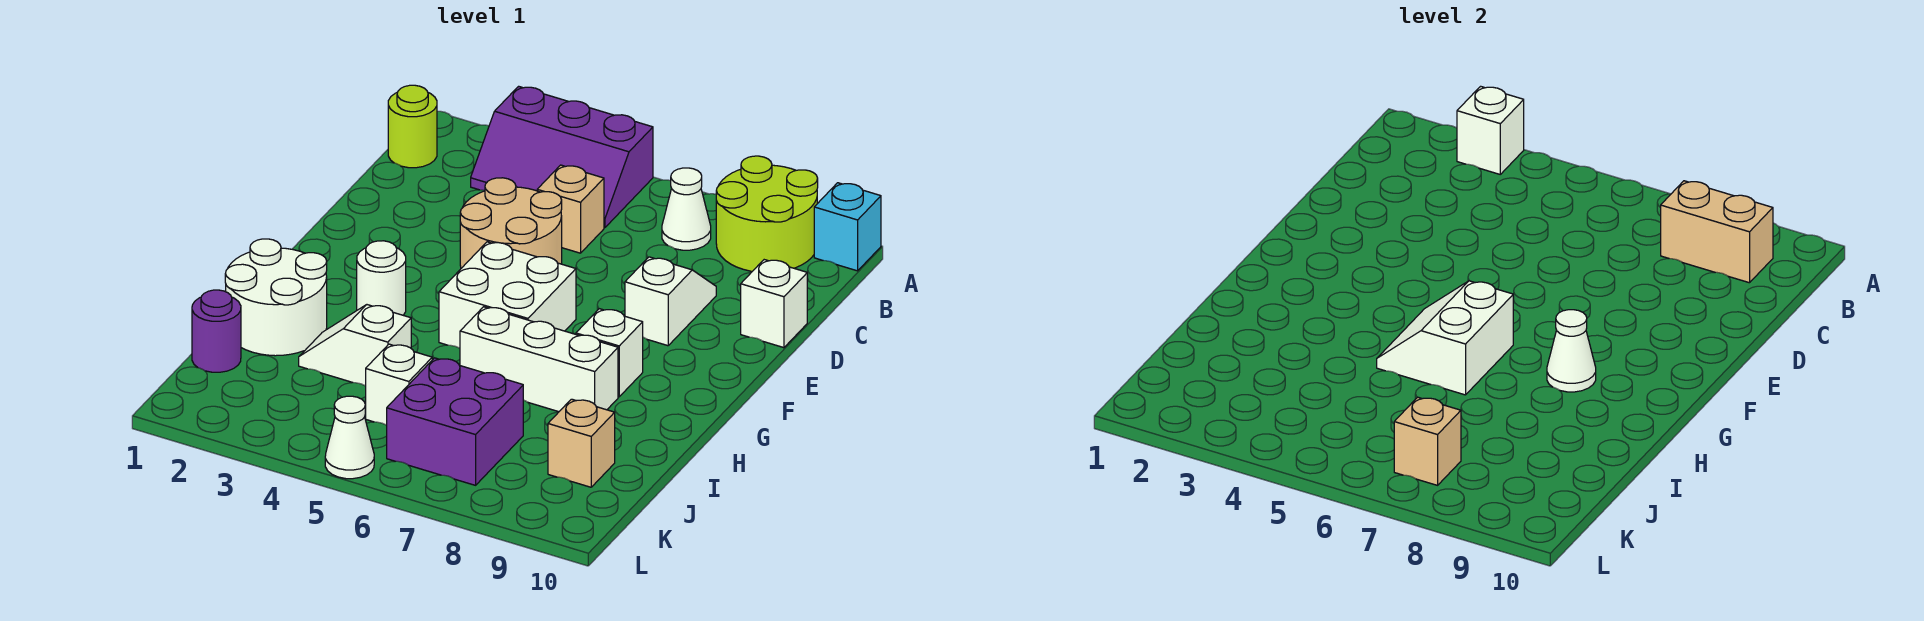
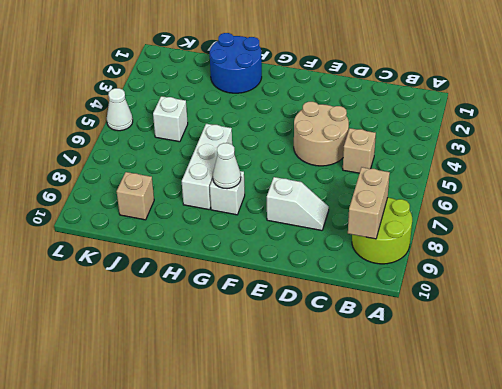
blue round brick H1:I2 level 1 -> white round brick H1:I2 level 1
none -> purple slope A3:B5 level 1 top A
none -> cyan brick A10 level 1
none -> lime round brick B1 level 1

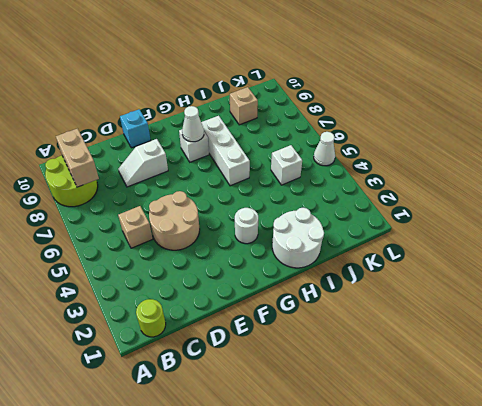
cyan brick E10 level 1 -> cyan brick A10 level 1
none -> purple slope A3:B5 level 1 top A
none -> white cone B7 level 1
none -> white brick D10 level 1

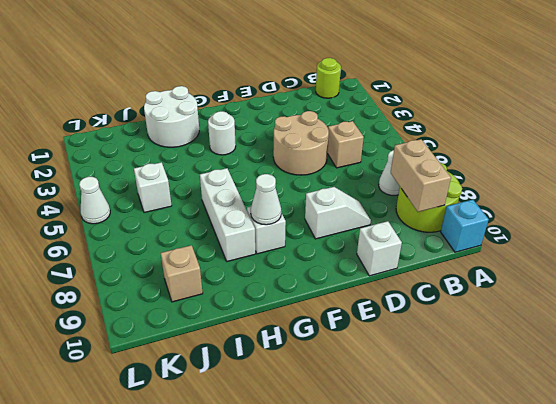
none -> purple slope A3:B5 level 1 top A
none -> white brick F5:G6 level 1
none -> white slope I3:I4 level 1 top 4

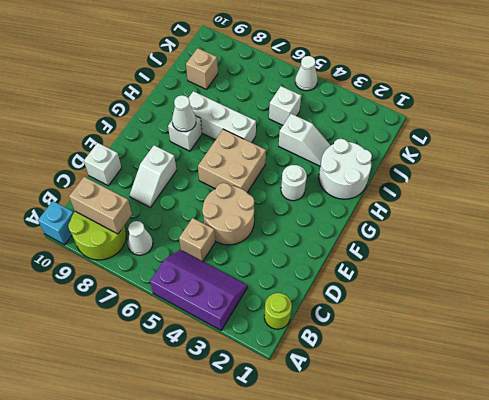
tan brick F5:G6 level 1 -> white brick F5:G6 level 1
none -> purple round brick J1 level 1
none -> purple brick J6:K7 level 1
none -> white brick A3 level 2

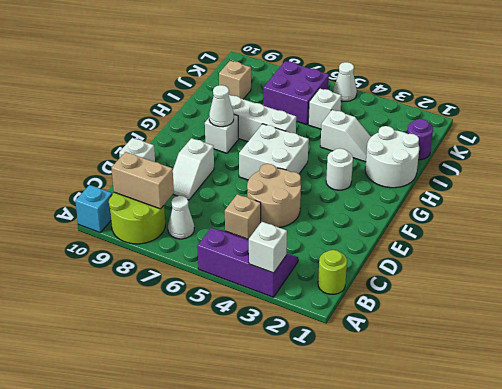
none -> white slope G5:H6 level 2 top 6
none -> tan brick K7 level 2

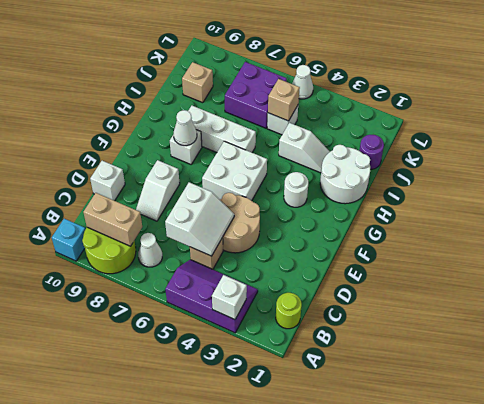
white slope C5:D6 level 2 top 6 -> white slope G5:H6 level 2 top 6
tan brick J5 level 2 -> tan brick K7 level 2

